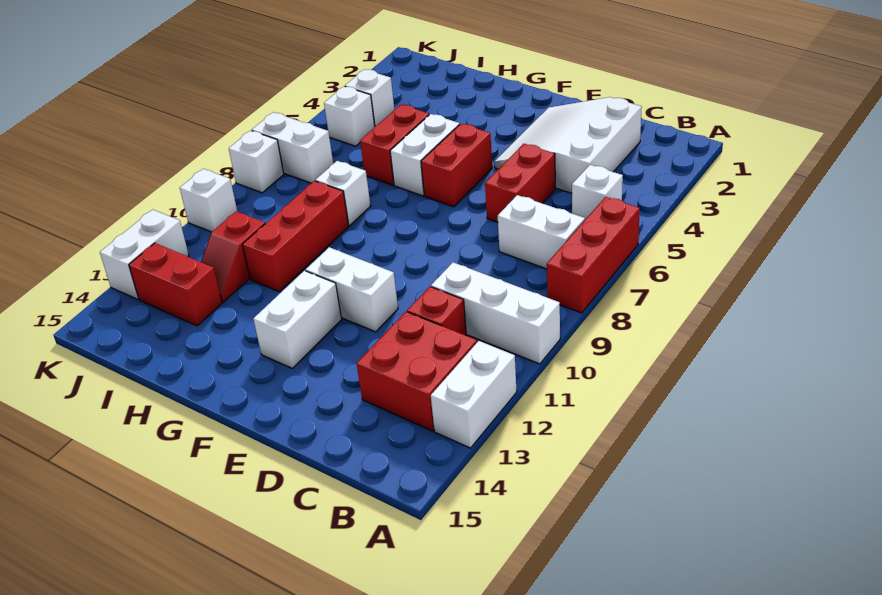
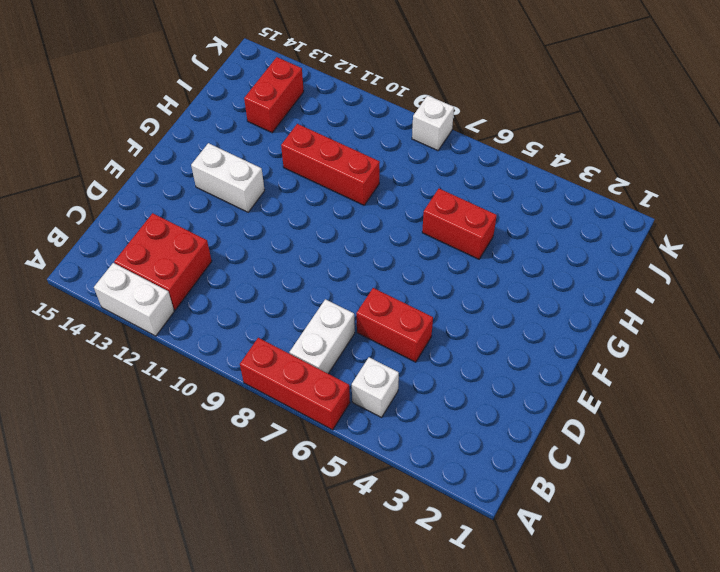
none -> white brick A10:C10 level 1
none -> white slope C2:E4 level 1 top C
none -> red brick C11 level 1

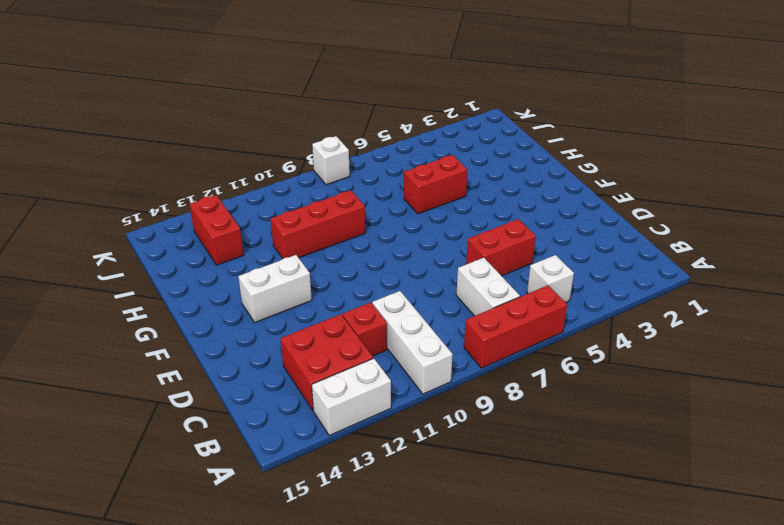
none -> white slope C2:E4 level 1 top C
none -> white brick E11:F11 level 1
none -> red brick F5:F6 level 1

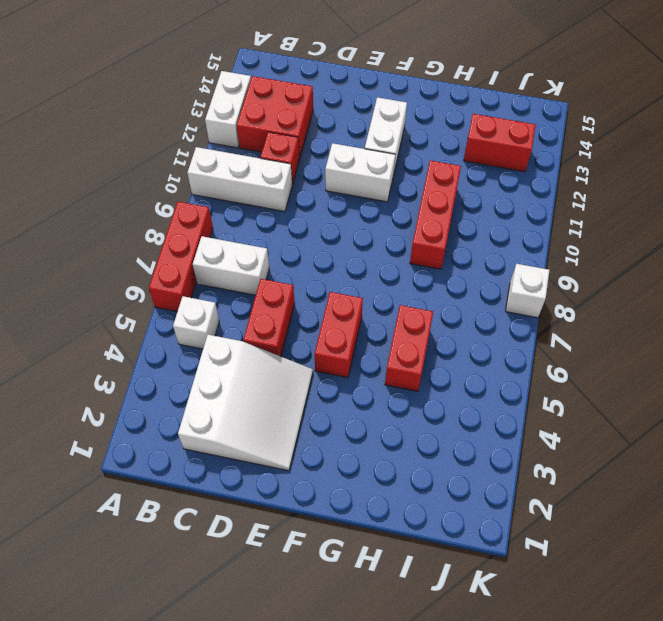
none -> white brick G5:G6 level 1
none -> white brick H8 level 1
none -> red slope I11:I12 level 1 top 11

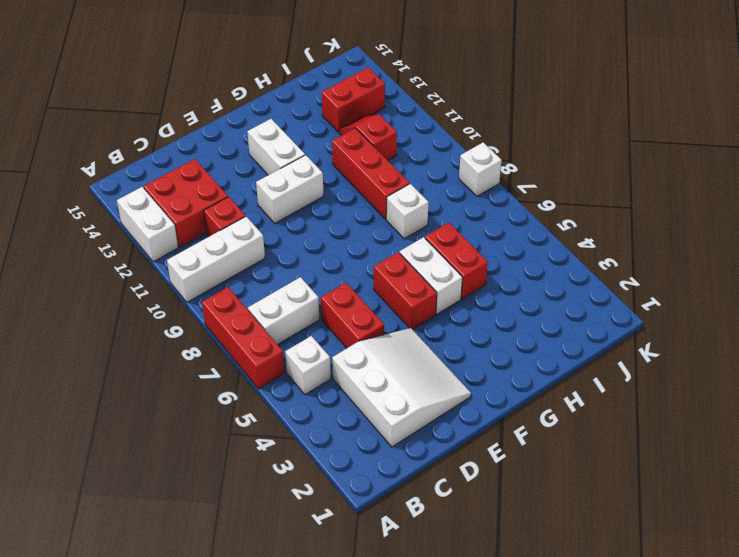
none -> white brick J4 level 1
none -> white brick J5 level 1
none -> white brick J7:K7 level 1

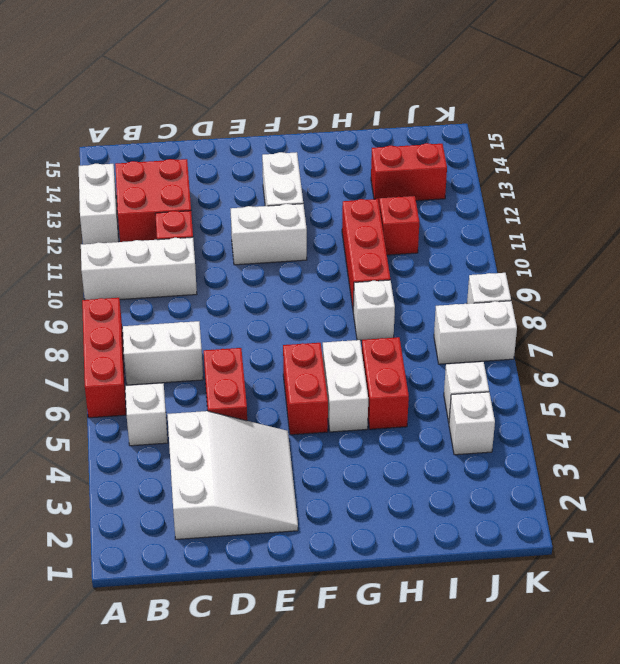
none -> white brick K10 level 1
none -> white brick K12:K13 level 1

